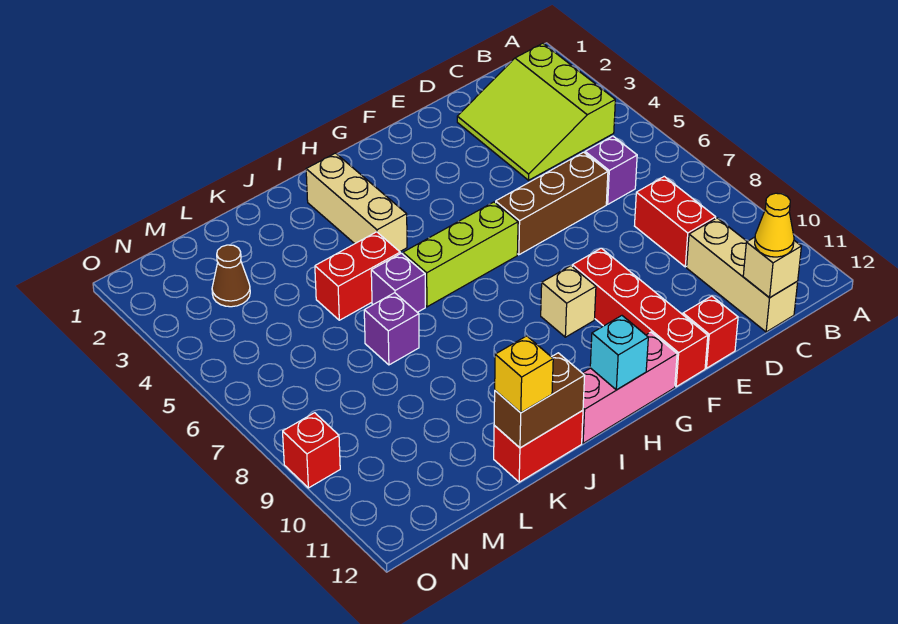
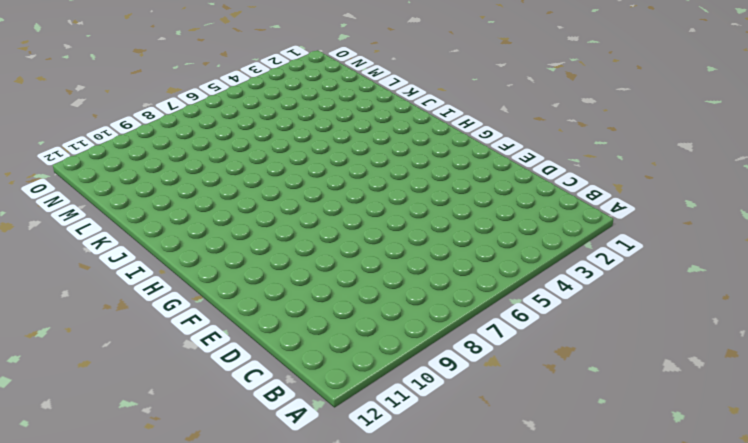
none -> lime slope B2:D4 level 1 top B
none -> purple brick C6 level 1
none -> red brick C8:C9 level 1

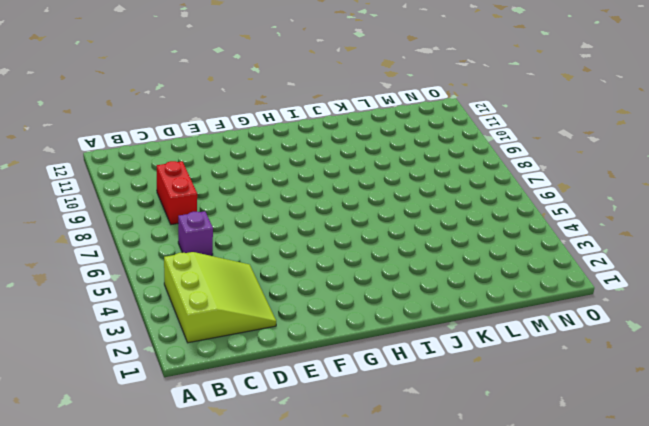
none -> tan brick C10:C12 level 1
none -> brown brick D6:F6 level 1
none -> red brick E12 level 1

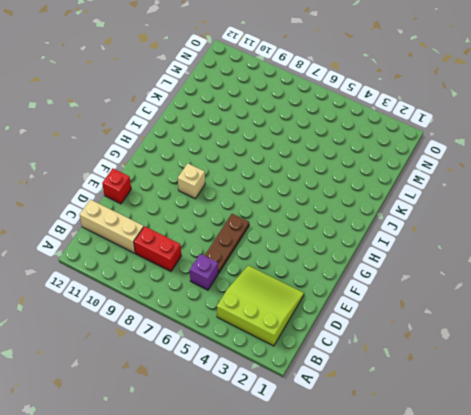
brown plate D6:F6 level 1 -> brown brick D6:F6 level 1
none -> red brick F9:F12 level 1
none -> lime brick G6:I6 level 1
none -> pink brick G12:I12 level 1

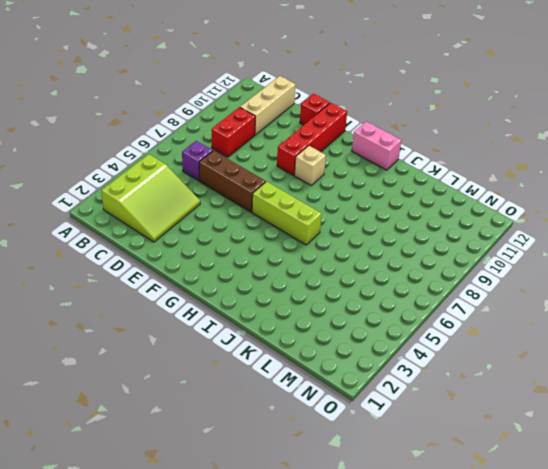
pink brick H12:I12 level 1 -> pink brick G12:I12 level 1
none -> tan brick I2:I4 level 1
none -> red brick J5:K5 level 1
none -> purple brick J6 level 1

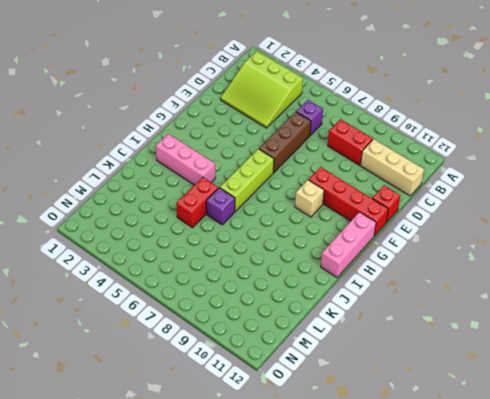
pink brick I2:I4 level 1 -> tan brick I2:I4 level 1
none -> red brick J12:K12 level 1
none -> purple brick K7 level 1
none -> brown cone M3 level 1

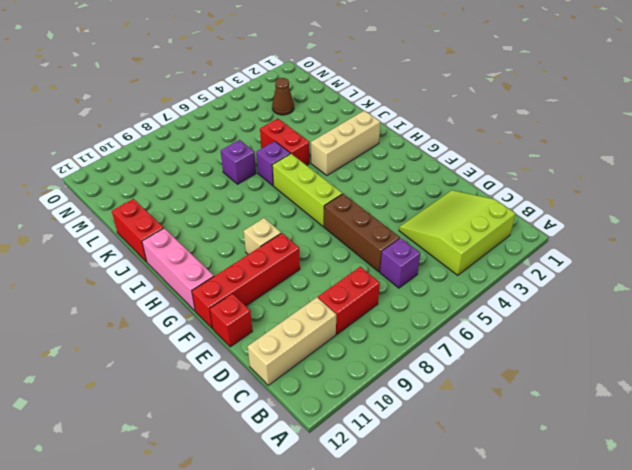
none -> red brick O9 level 1
none -> tan brick C12 level 2
none -> cyan brick H12 level 2

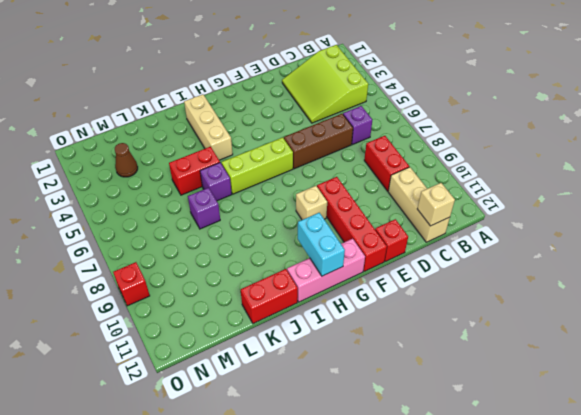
cyan brick H11:H12 level 2 -> cyan brick H12 level 2
none -> brown brick J12:K12 level 2
none -> yellow cone C12 level 3
none -> yellow brick K12 level 3

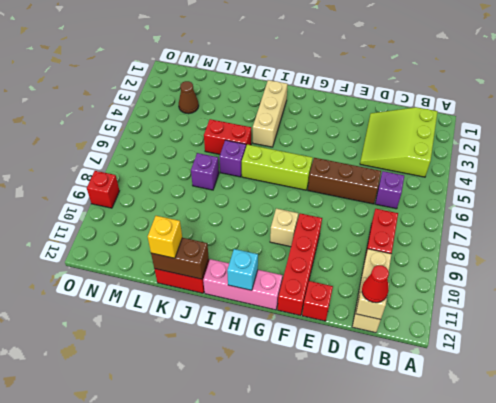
red cone C12 level 3 -> yellow cone C12 level 3

